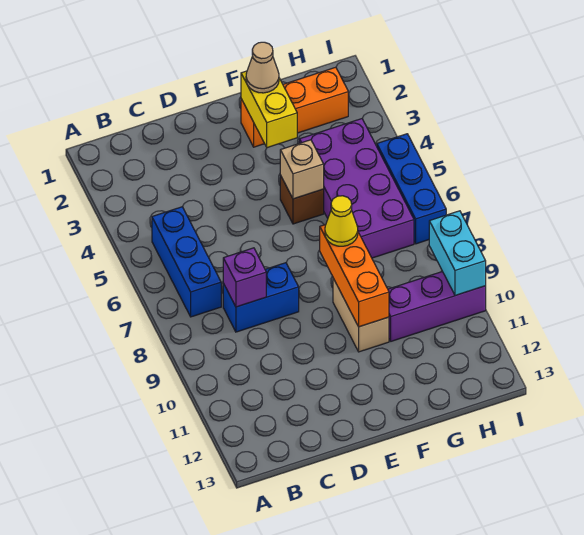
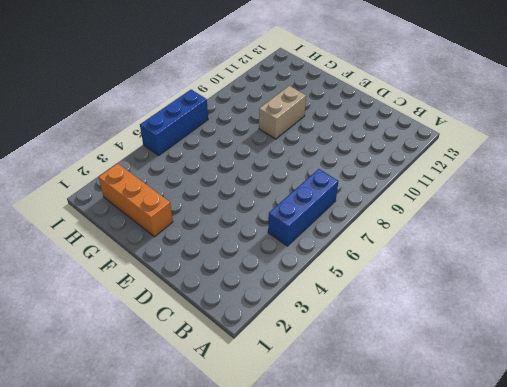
none -> blue brick C8:D8 level 1
none -> brown brick F5 level 1
none -> purple brick G4:H7 level 1

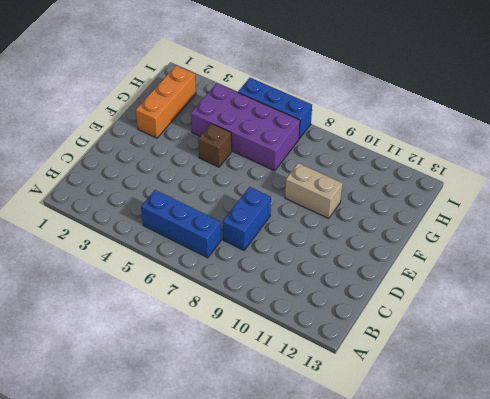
none -> purple brick G10:I10 level 1
none -> purple brick C8 level 2
none -> yellow brick F2:F3 level 2

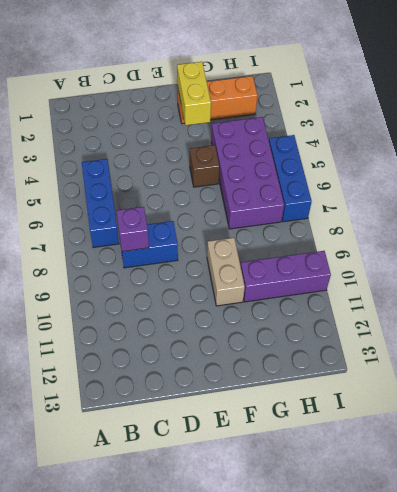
none -> tan brick F5 level 2
none -> orange brick F8:F10 level 2
none -> cyan brick I9:I10 level 2

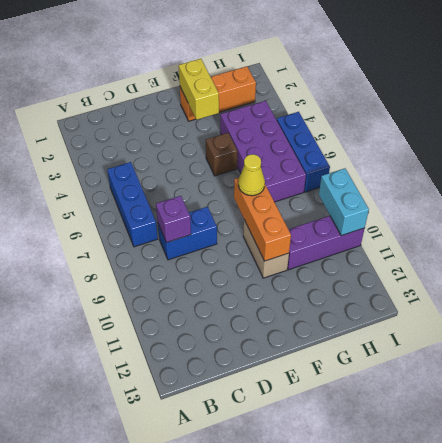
none -> tan brick F5 level 2
none -> tan cone F2 level 3

